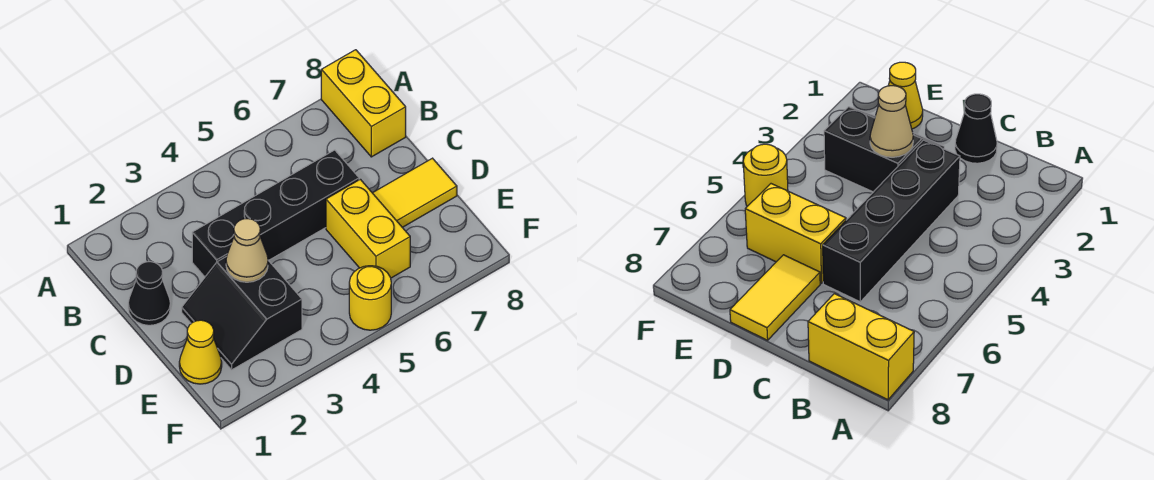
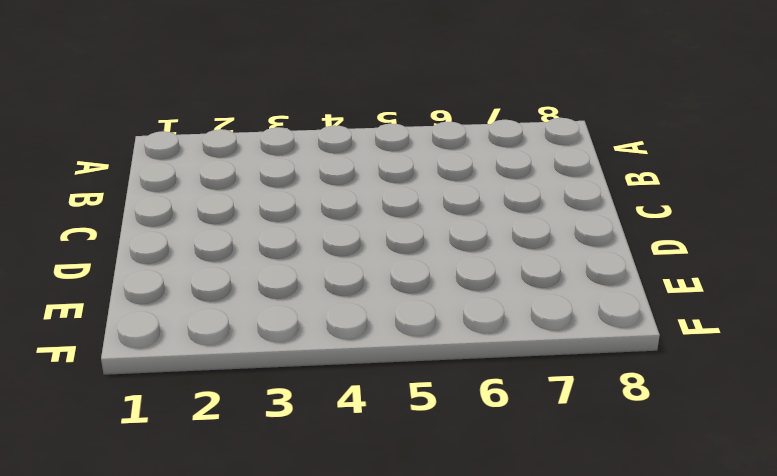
none -> yellow brick A8:B8 level 1
none -> black cone C1 level 1

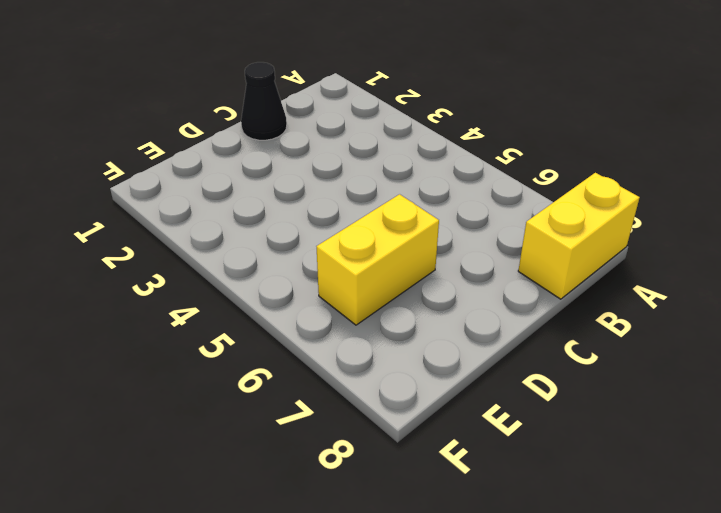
none -> black brick C3:C6 level 1
none -> black slope D2:E3 level 1 top 3

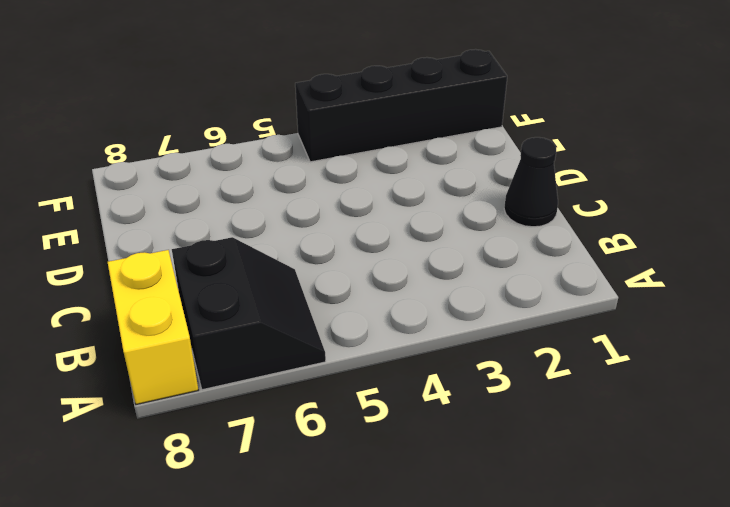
black slope A6:B7 level 1 top 7 -> black slope D2:E3 level 1 top 3
black brick F1:F4 level 1 -> black brick C3:C6 level 1
none -> yellow brick D6:E6 level 1
none -> yellow tile D7:D8 level 1

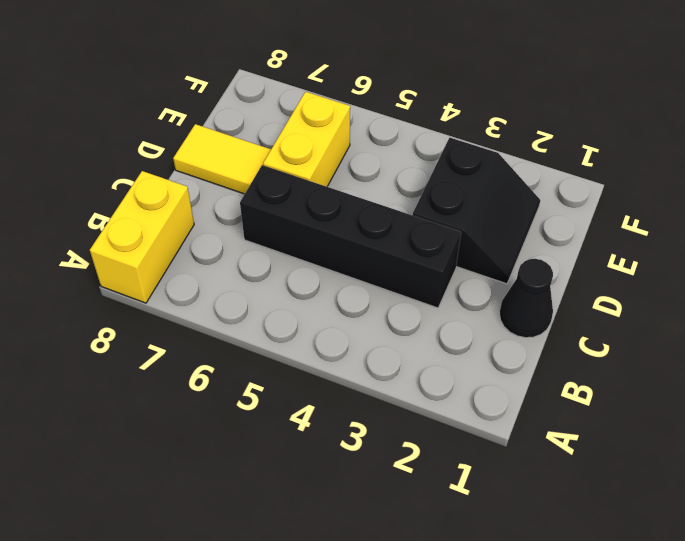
none -> yellow cone E1 level 1
none -> yellow round brick F5 level 1

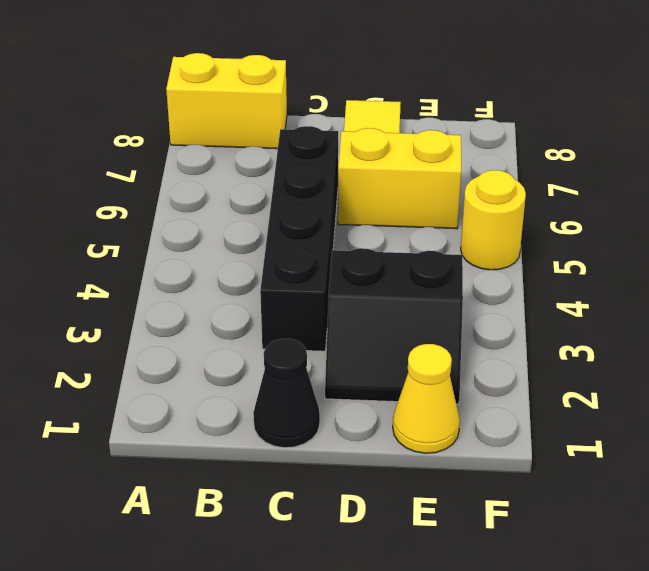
none -> tan cone D3 level 2

